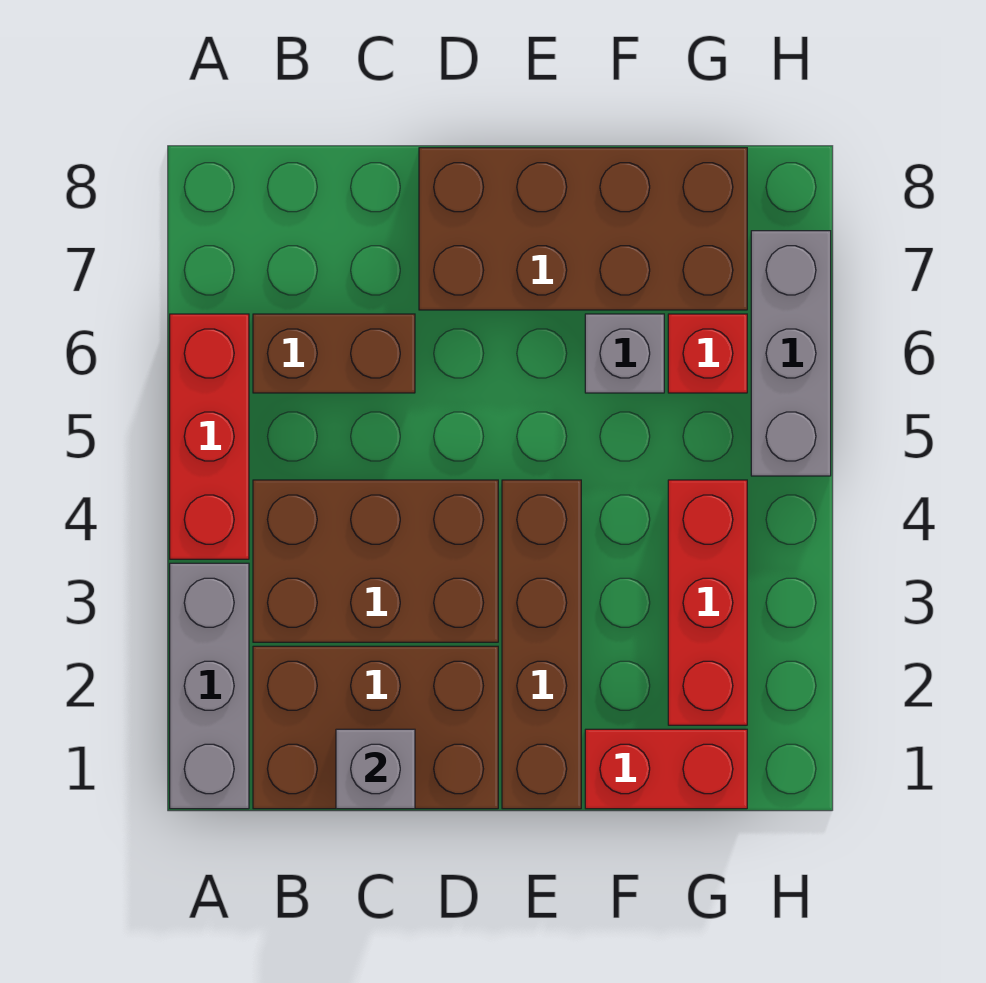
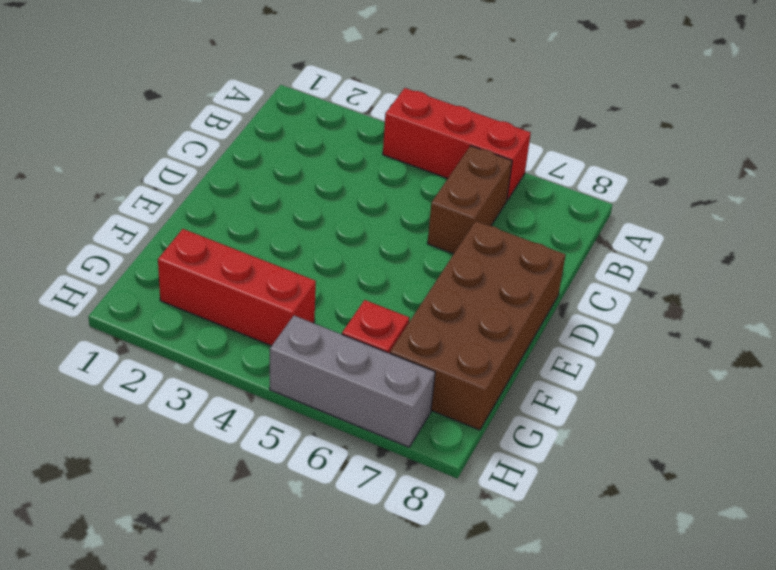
none -> grey brick A1:A3 level 1
none -> brown brick B1:D2 level 1
none -> brown brick B3:D4 level 1

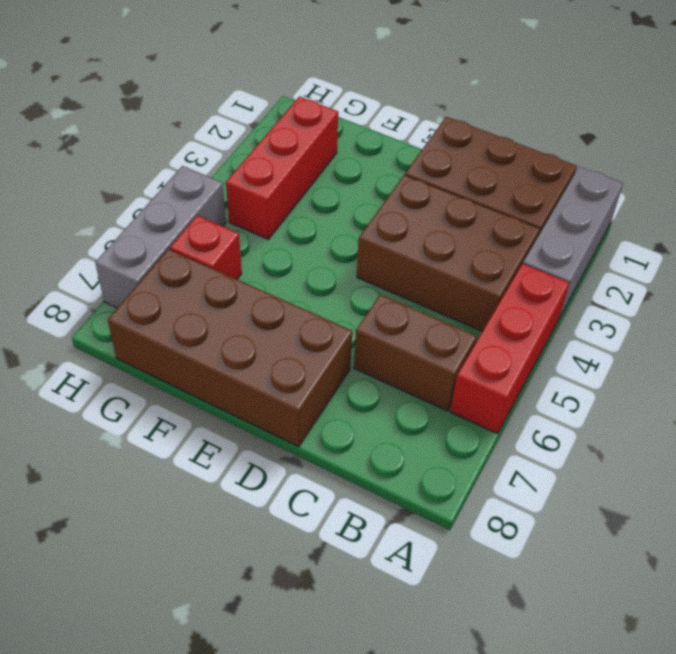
none -> brown brick E1:E4 level 1
none -> red brick F1:G1 level 1
none -> grey brick F6 level 1

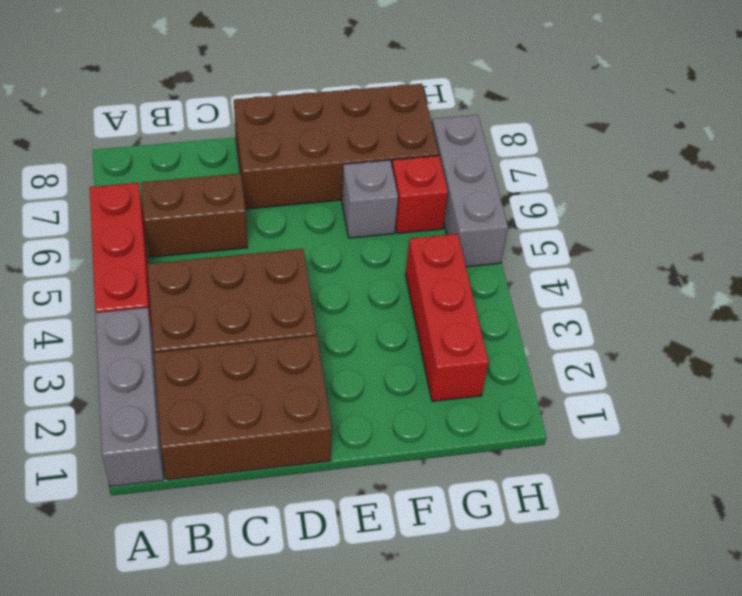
none -> brown brick E1:E4 level 1
none -> red brick F1:G1 level 1
none -> grey brick C1 level 2

